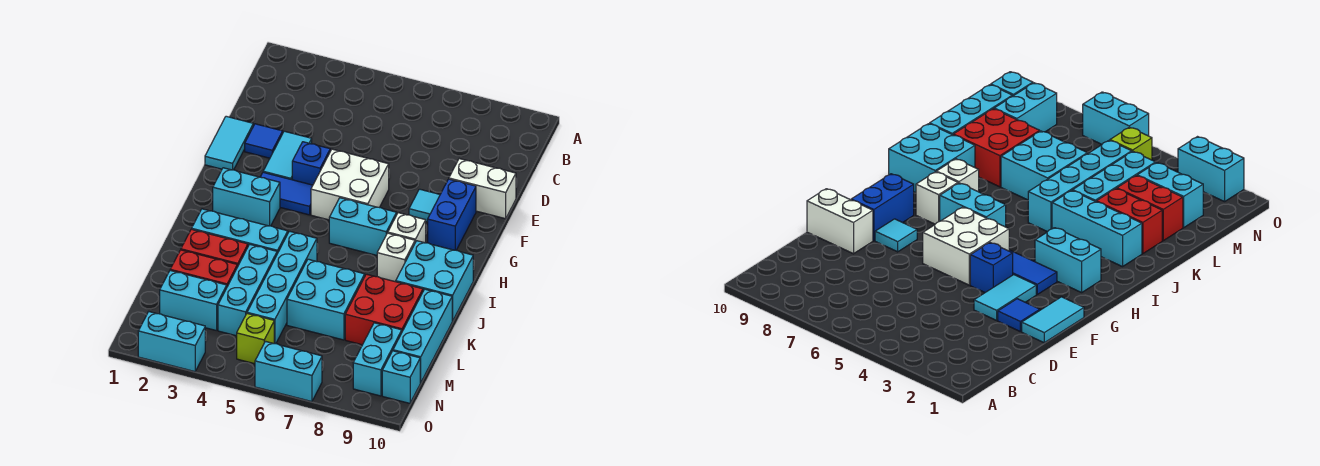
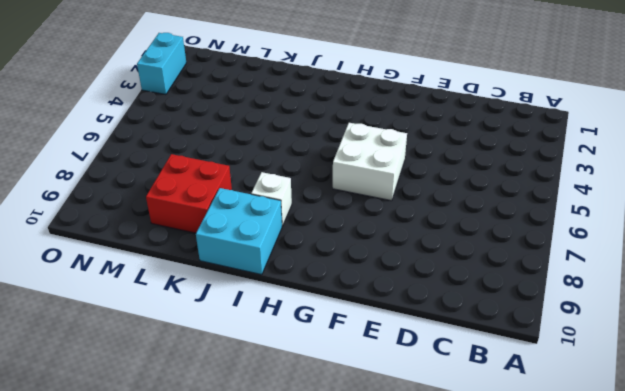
none -> cyan tile E1:F1 level 1
none -> blue tile E2 level 1
none -> cyan tile E3:F3 level 1

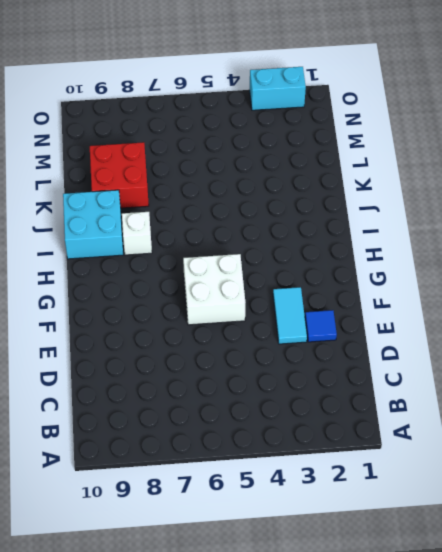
none -> cyan tile E1:F1 level 1
none -> white brick E9:E10 level 1
none -> blue brick F4 level 1

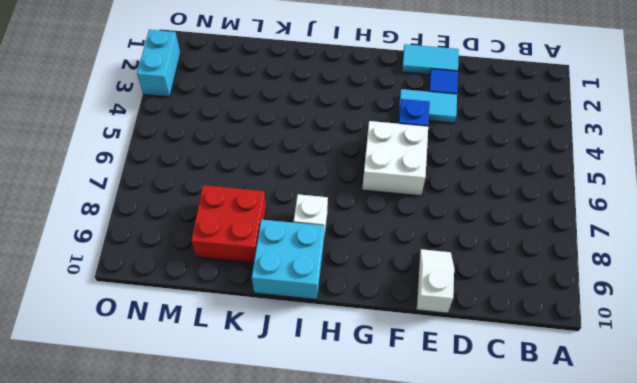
white slope E9:E10 level 1 top 10 -> white brick E9:E10 level 1
none -> cyan tile F8 level 1
none -> blue brick F9:G9 level 1
none -> blue tile G3:G4 level 1

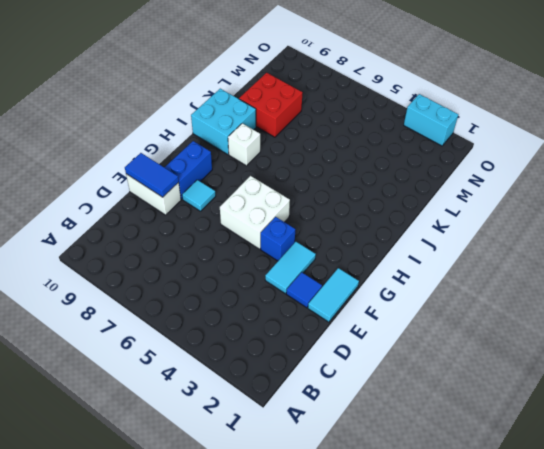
blue tile E9:E10 level 2 -> blue tile G3:G4 level 1
none -> cyan brick H2:H3 level 1
none -> cyan brick H6:H7 level 1
none -> white brick H8 level 1

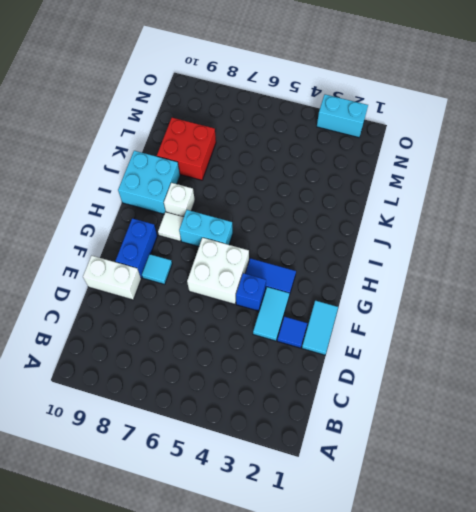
white tile H8 level 1 -> white brick H8 level 1
none -> cyan brick H2:H3 level 1
none -> cyan brick J2:J4 level 1
none -> cyan brick J5:M5 level 1

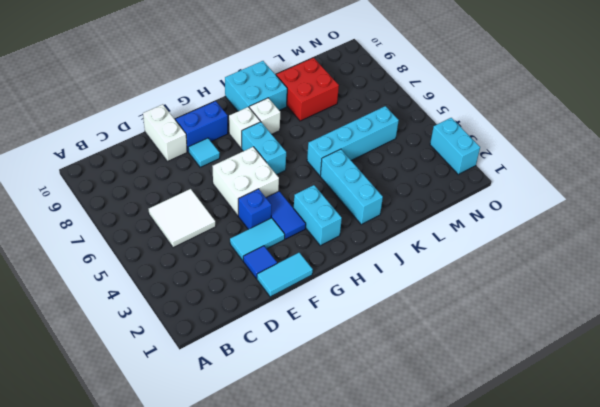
white tile C5:D6 level 1 -> none
none -> red brick K2:K3 level 1
none -> cyan brick K4:M4 level 1
none -> cyan brick K6:L7 level 1

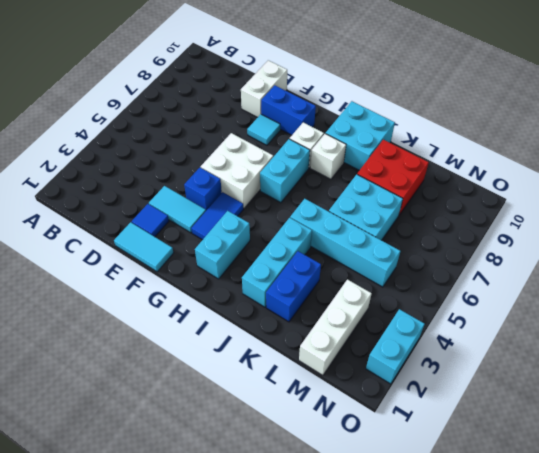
blue brick K2:K3 level 1 -> red brick K2:K3 level 1
white brick M1:M3 level 1 -> cyan brick M2:M3 level 1
none -> cyan brick K4:M4 level 1
none -> cyan brick K10:M10 level 1
none -> red brick L2:L3 level 1

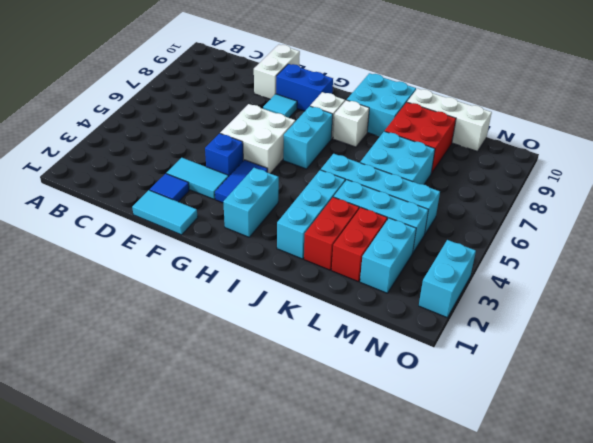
white brick K10:M10 level 1 -> cyan brick K10:M10 level 1
none -> cyan brick M9:N9 level 1
none -> lime brick N5 level 1
none -> cyan brick N10 level 1

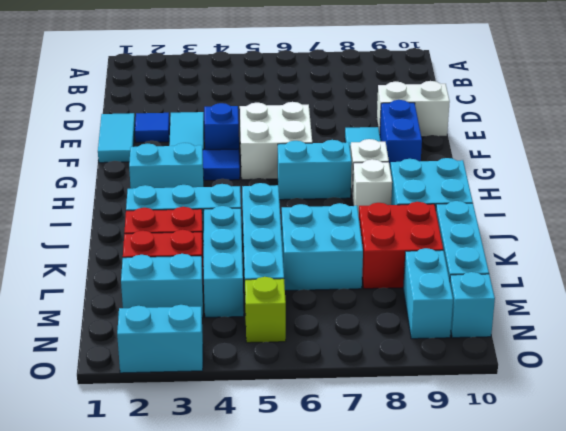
none -> cyan brick O6:O7 level 1

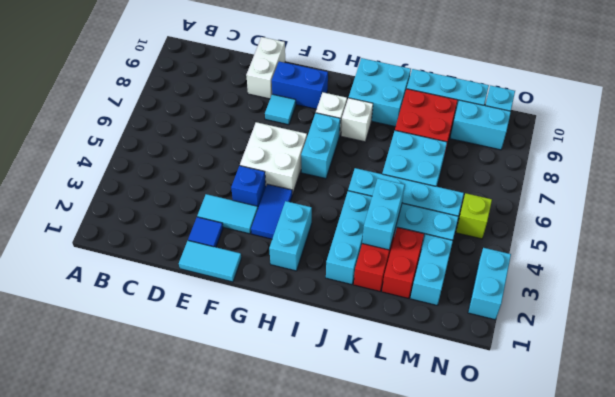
cyan brick K3:K4 level 2 -> cyan brick O6:O7 level 1

